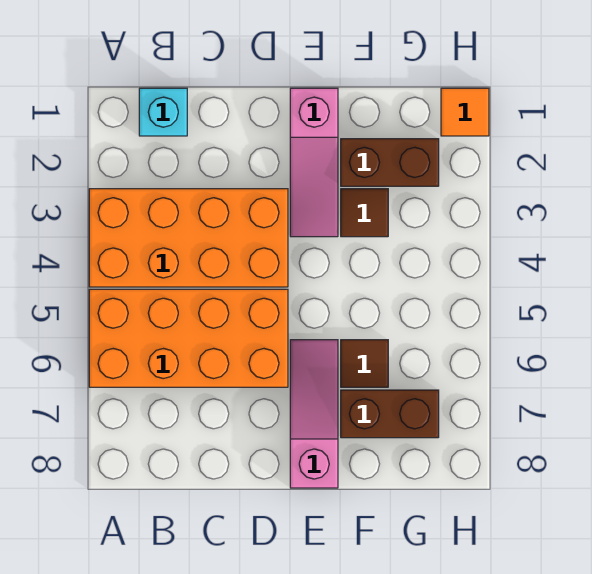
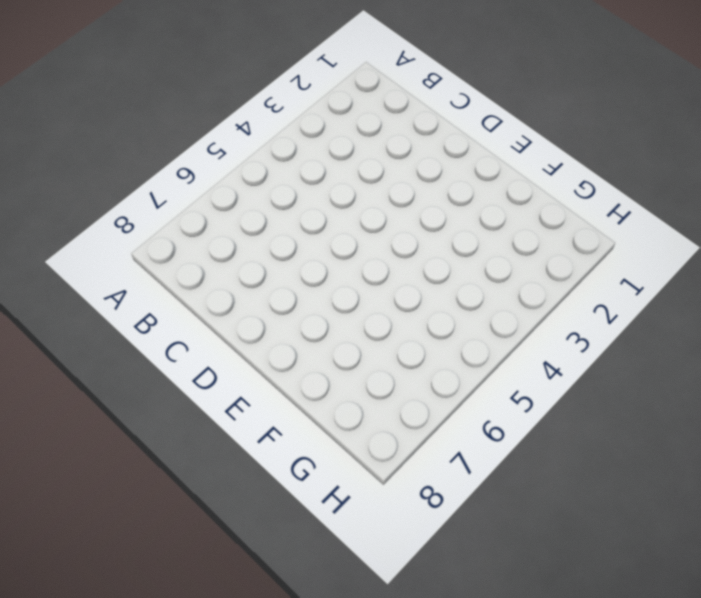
none -> orange brick A3:D4 level 1
none -> orange brick A5:D6 level 1

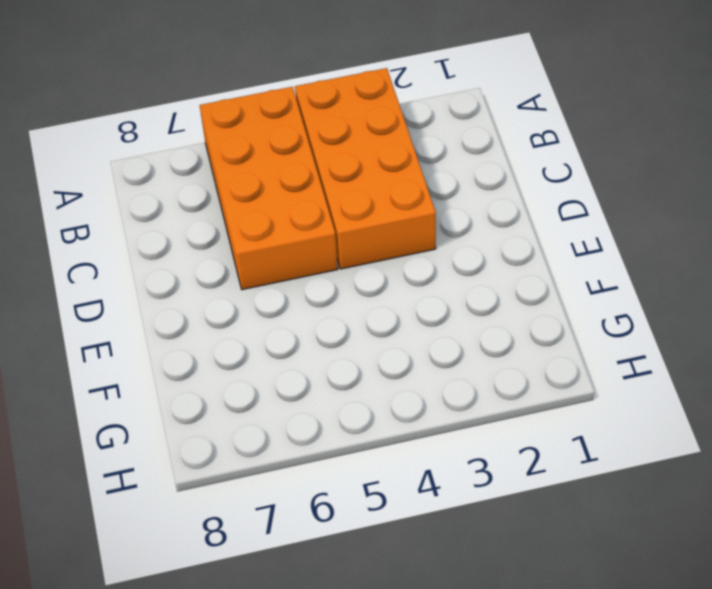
none -> cyan brick B1 level 1
none -> pink slope E1:E3 level 1 top 1

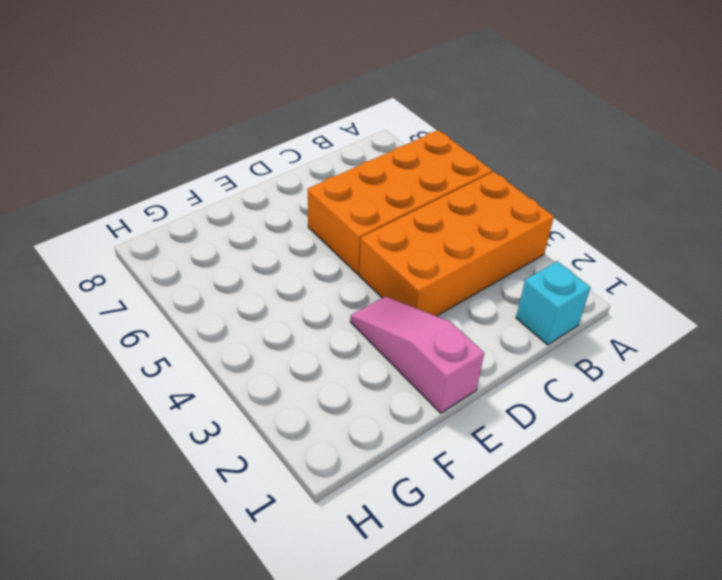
none -> pink slope E6:E8 level 1 top 8
none -> brown brick F2:G2 level 1

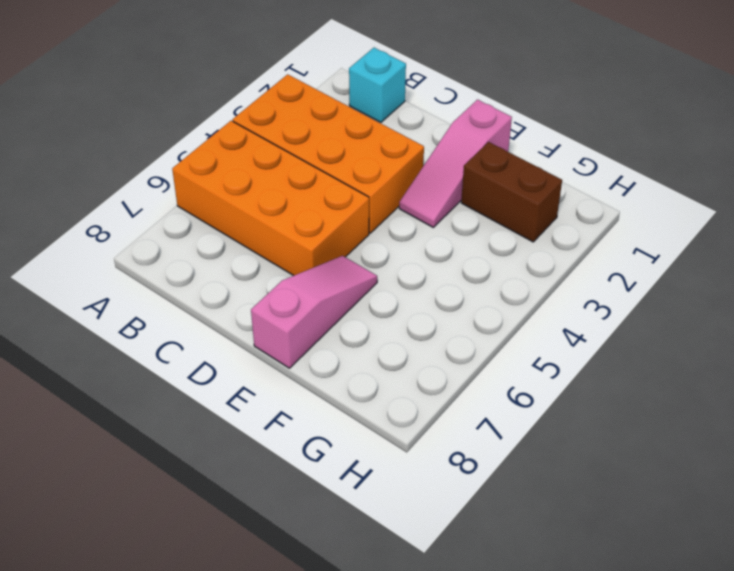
none -> brown tile F3 level 1
none -> brown tile F6 level 1

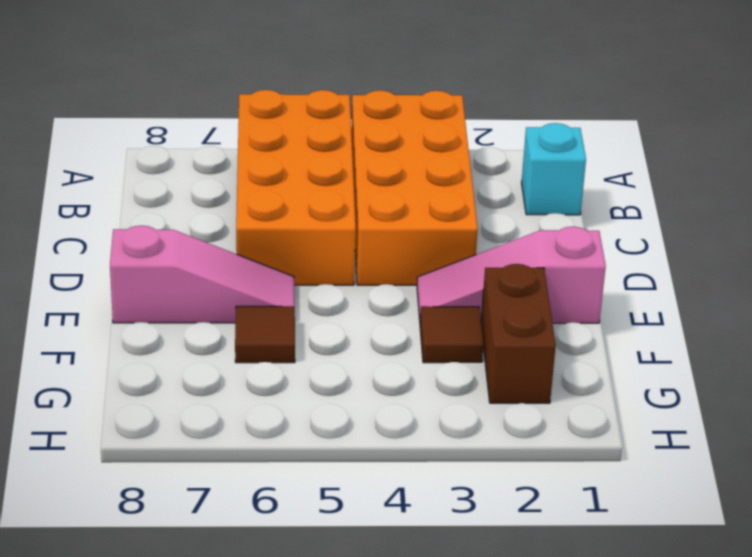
none -> brown brick F7:G7 level 1
none -> orange tile H1 level 1

